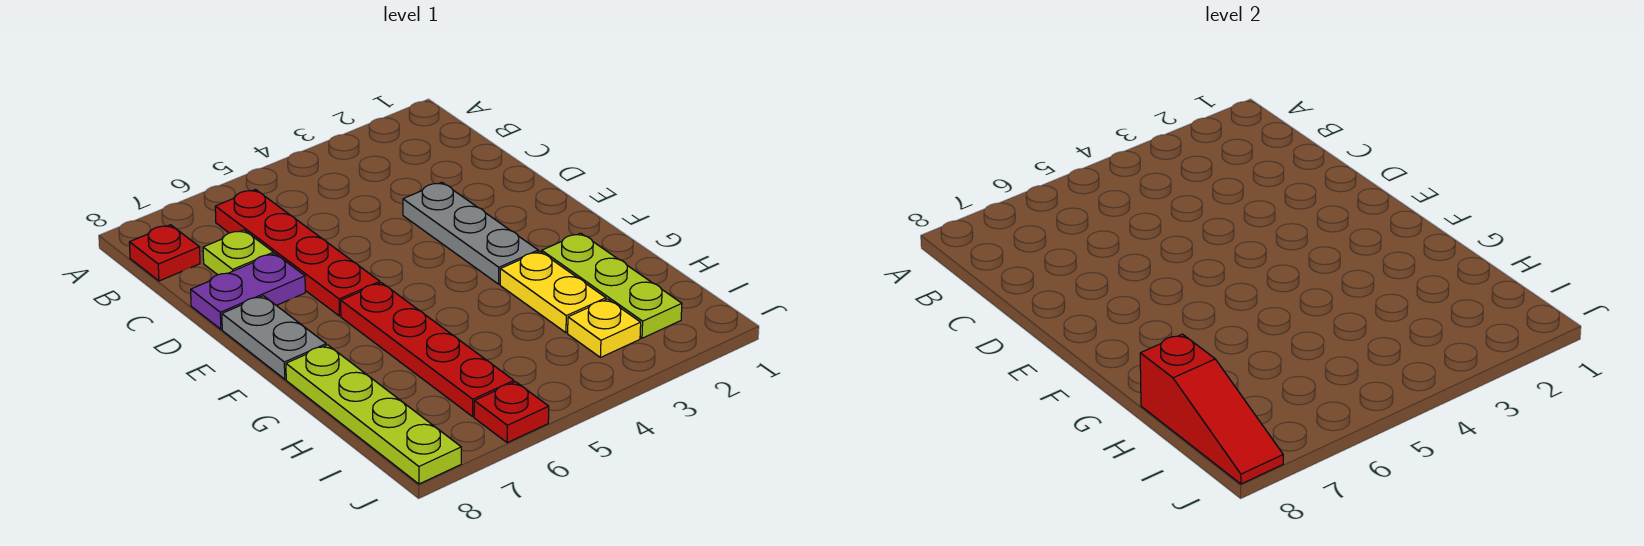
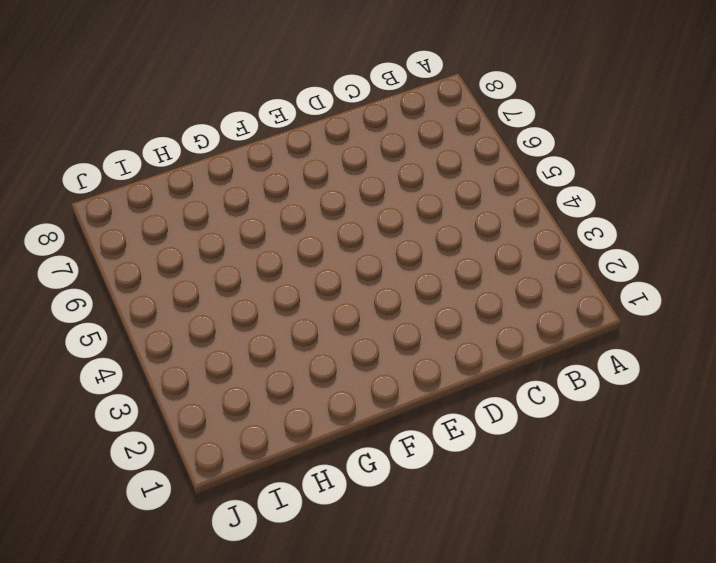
none -> red plate B6:E6 level 1
none -> red plate B8 level 1
none -> lime plate C7 level 1

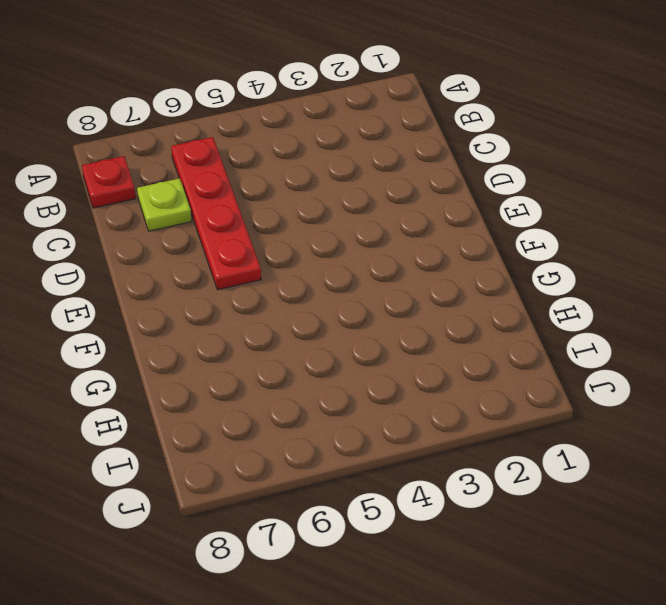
none -> grey plate D3:F3 level 1
none -> purple plate D7:D8 level 1
none -> grey plate E8:F8 level 1

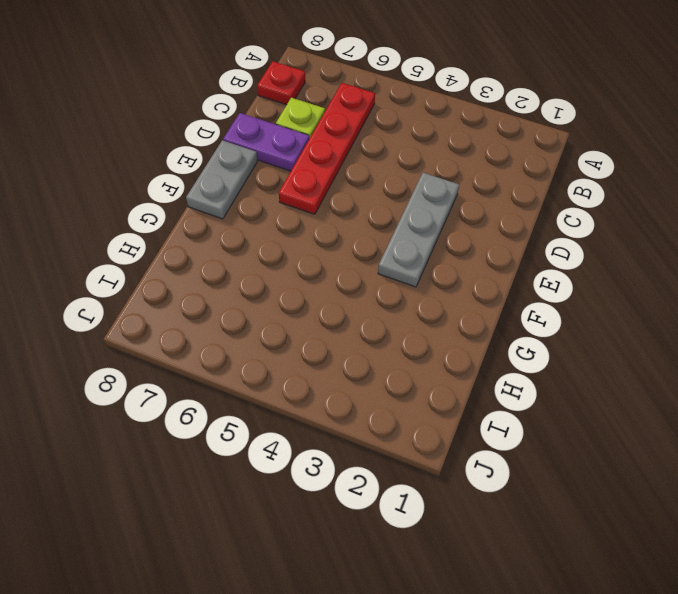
none -> red plate F6:I6 level 1
none -> lime plate G2:I2 level 1
none -> yellow plate G3:H3 level 1

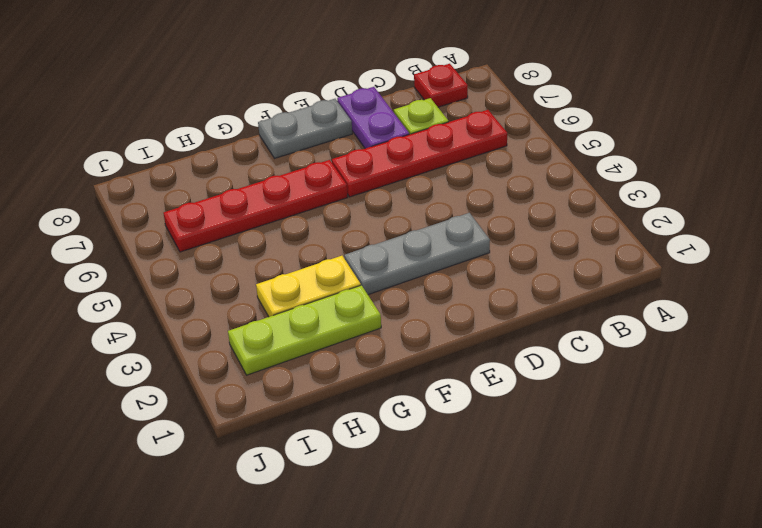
none -> lime plate G8:J8 level 1
none -> yellow plate I3 level 1
none -> red plate J6 level 1

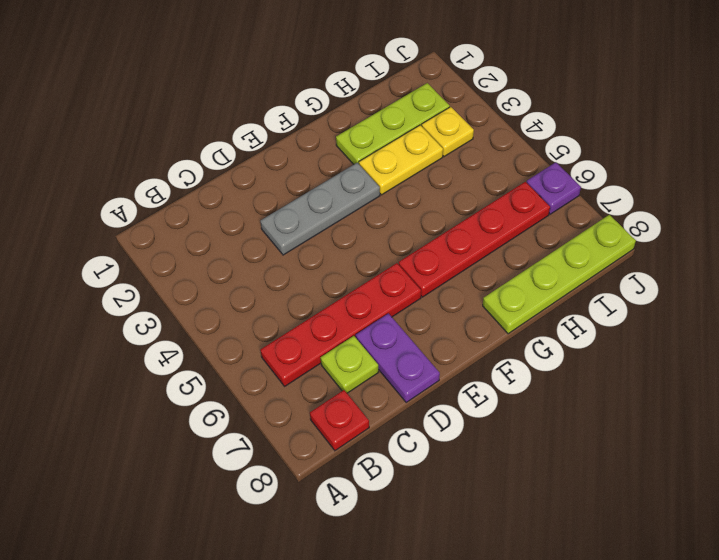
purple plate J6 level 1 -> red plate J6 level 1
none -> grey plate E8:F8 level 1
none -> red slope H8:J8 level 2 top H

